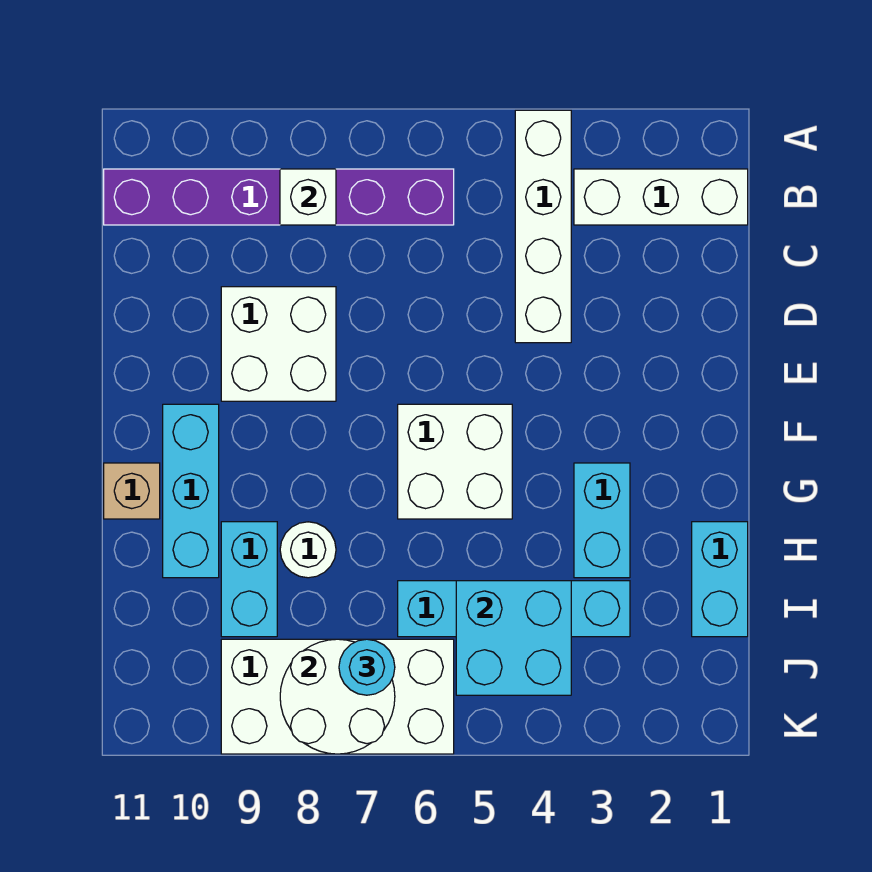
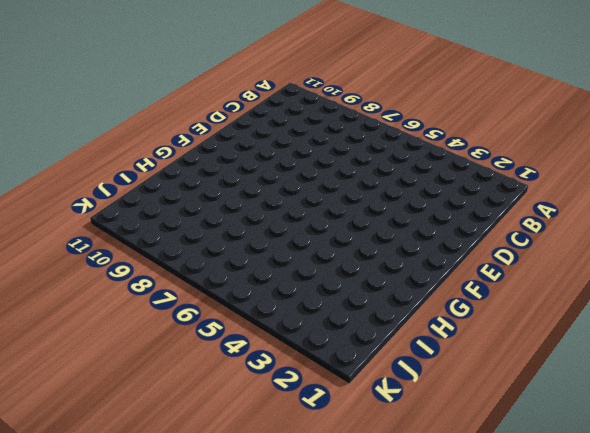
none -> white brick A4:D4 level 1
none -> white brick B1:B3 level 1
none -> purple brick B6:B11 level 1

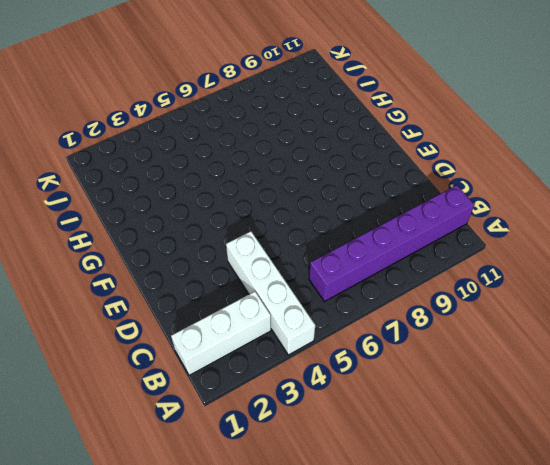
none -> white brick D8:E9 level 1
none -> white brick F5:G6 level 1
none -> cyan brick F10:H10 level 1

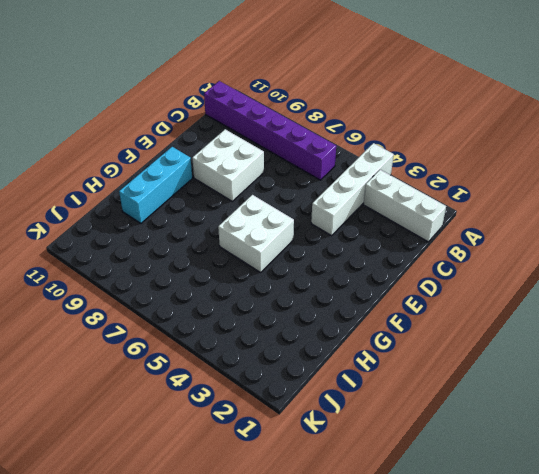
none -> cyan brick G3:H3 level 1
none -> tan brick G11 level 1
none -> cyan brick H1:I1 level 1

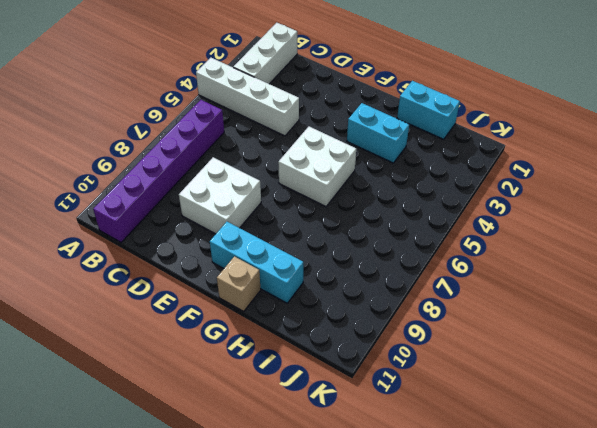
none -> white round brick H8 level 1
none -> cyan brick H9:I9 level 1
none -> cyan brick I3:I6 level 1

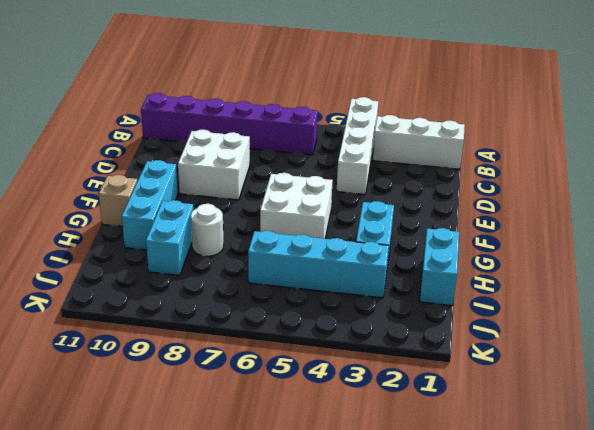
none -> white brick J6:K9 level 1
none -> white brick B8 level 2
none -> cyan brick I4:J5 level 2

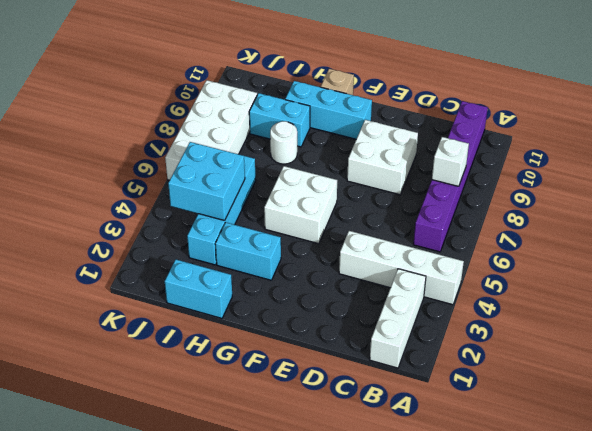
none -> white round brick J7:K8 level 2
none -> cyan round brick J7 level 3

